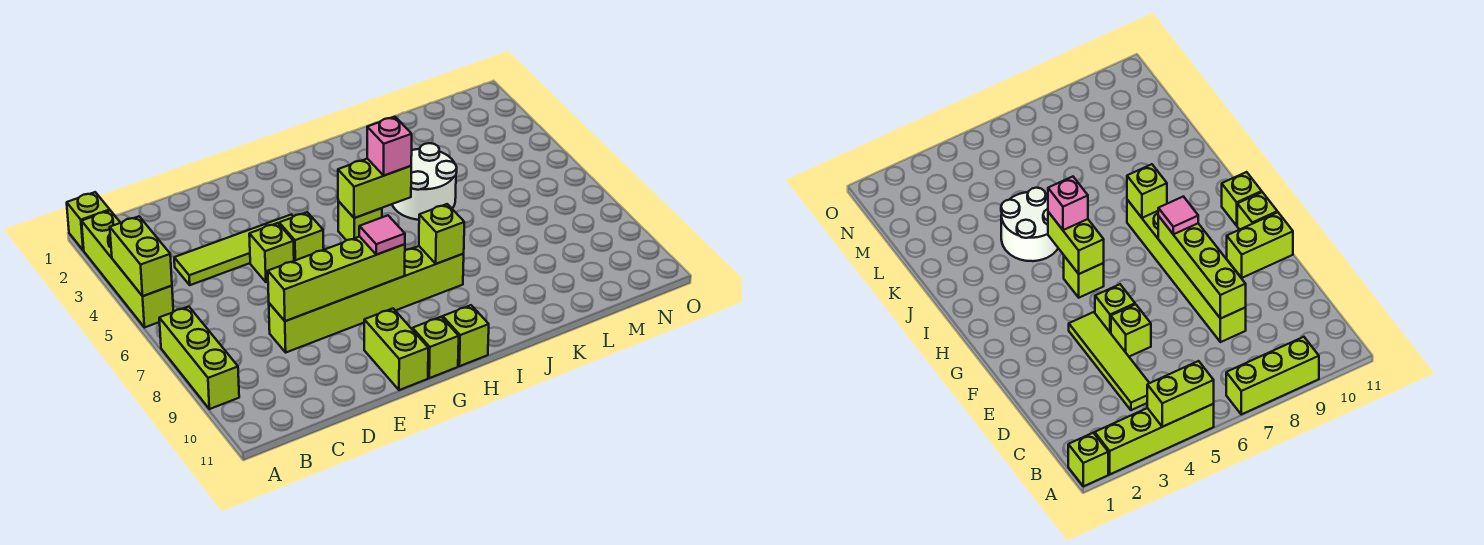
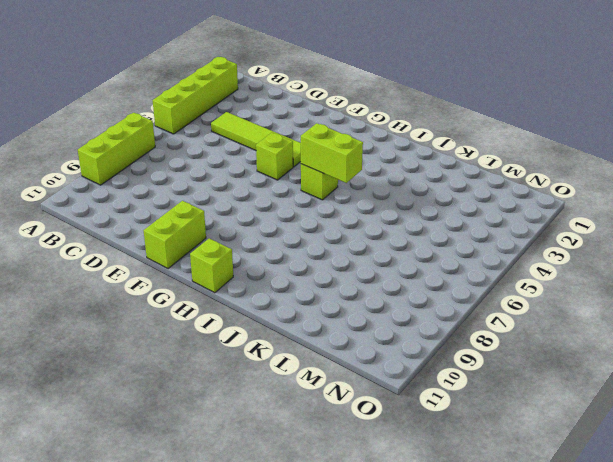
none -> lime brick A1 level 1
none -> lime brick D8:I8 level 1
none -> lime brick E5 level 1

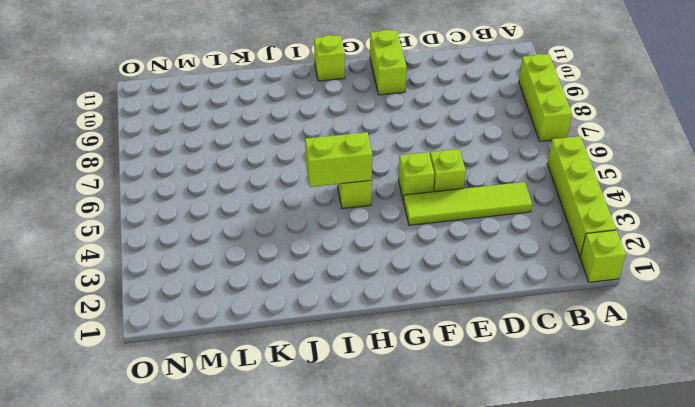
none -> lime brick D8:I8 level 1
none -> lime brick G11 level 1
none -> white round brick J4:K5 level 1

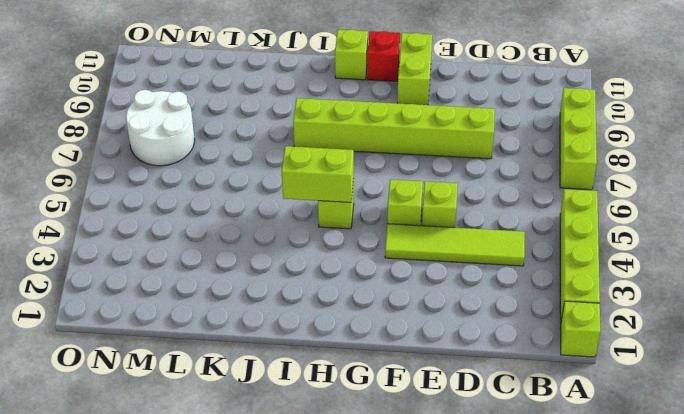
red brick G11 level 1 -> lime brick G11 level 1
white round brick M7:N8 level 1 -> white round brick J4:K5 level 1
none -> lime brick A4:A5 level 2
none -> lime brick D8:G8 level 2
none -> lime brick I8 level 2

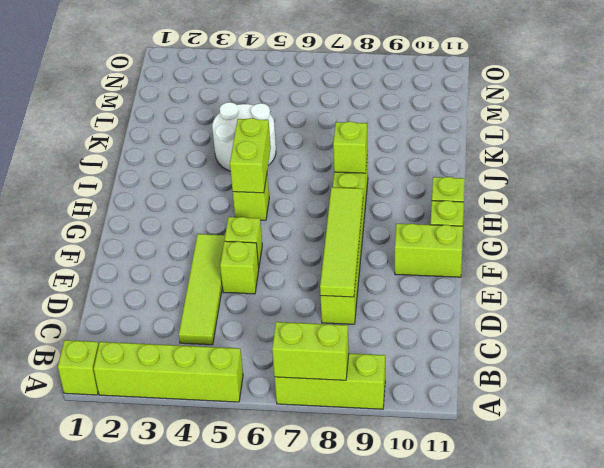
lime brick A7:A8 level 2 -> lime brick A4:A5 level 2
lime tile D8:G8 level 2 -> lime brick D8:G8 level 2
none -> pink tile G8 level 3
none -> pink brick I5 level 3

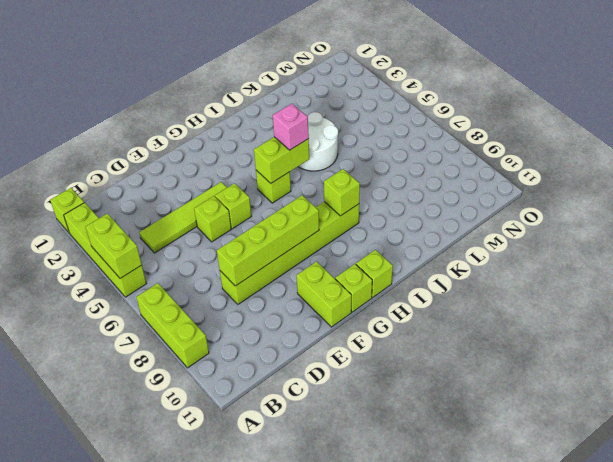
none -> pink tile G8 level 3

